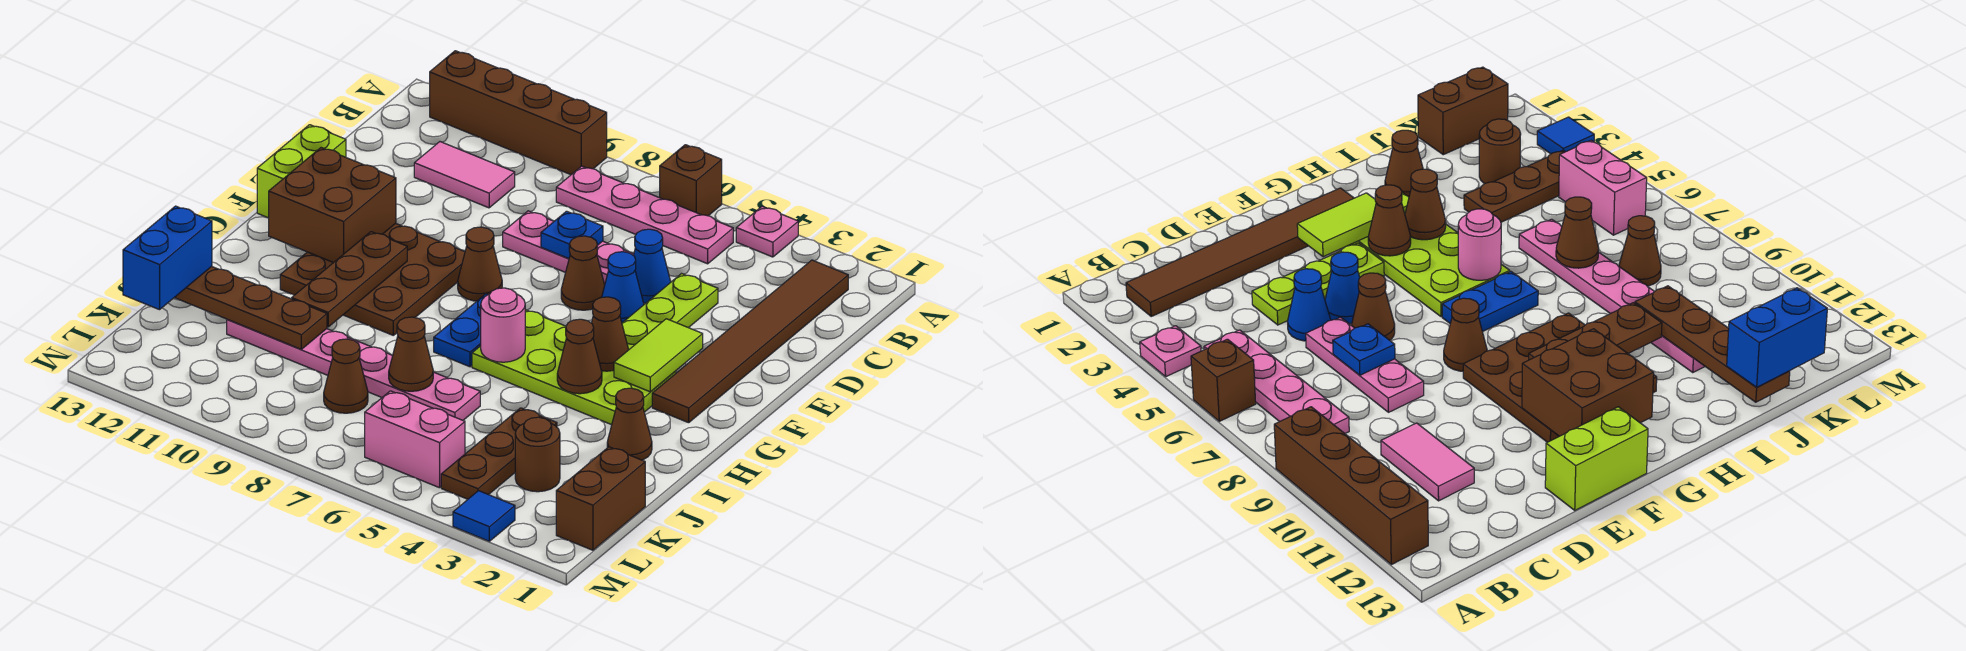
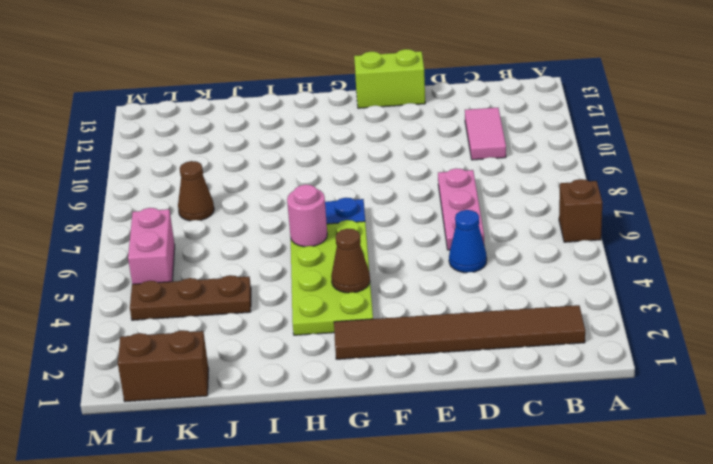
none -> pink plate A4 level 1
none -> brown brick A9:A12 level 1
none -> pink plate B5:B8 level 1
none -> lime plate D4:F4 level 1

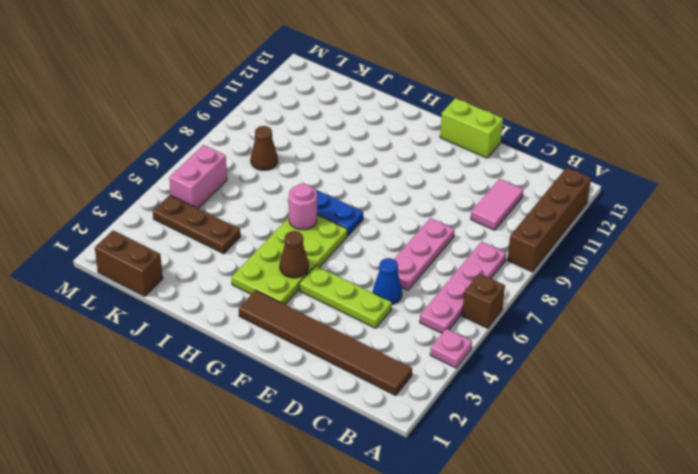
none -> blue cone E5 level 1
none -> brown cone E6 level 1
none -> brown cone F8 level 1
none -> brown plate F9:H11 level 1

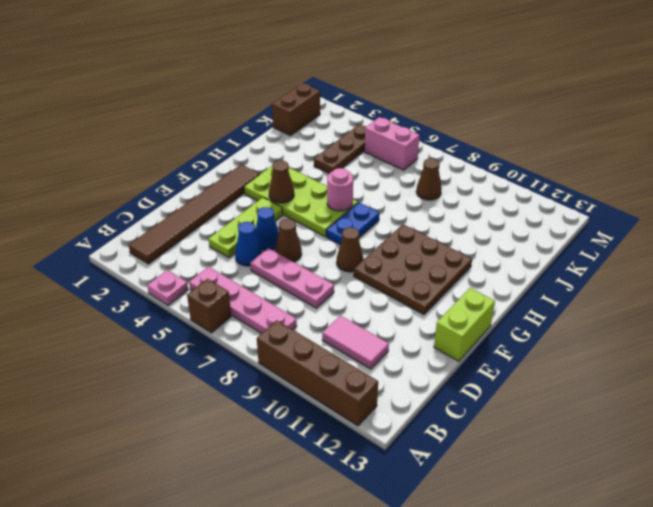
none -> brown cone I2 level 1
none -> pink plate J6:J11 level 1
none -> brown round brick K3 level 1
none -> blue tile M3 level 1

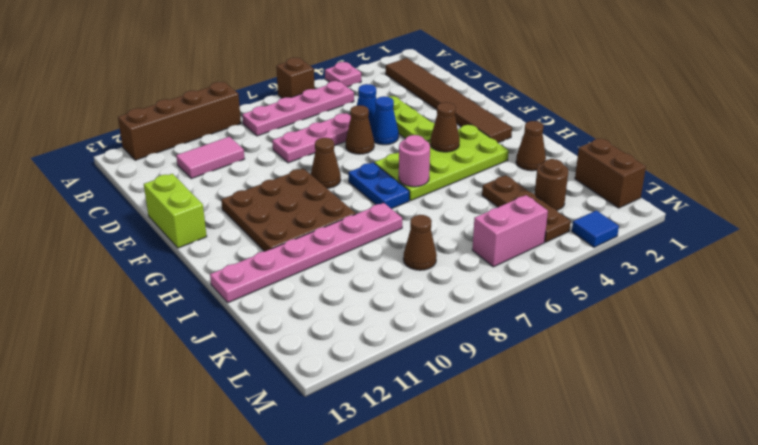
pink plate I8:I13 level 1 -> pink plate J6:J11 level 1
none -> blue plate D7 level 2
none -> lime tile F3:G3 level 2
none -> brown brick F11:G12 level 2
none -> brown plate G10:I10 level 2

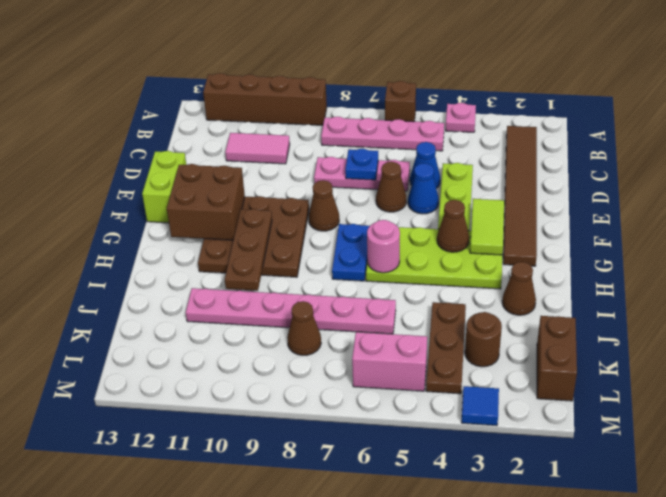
none -> brown cone H4 level 2
none -> brown cone J7 level 2
none -> brown plate J10:J13 level 2
none -> blue brick J13:K13 level 3

